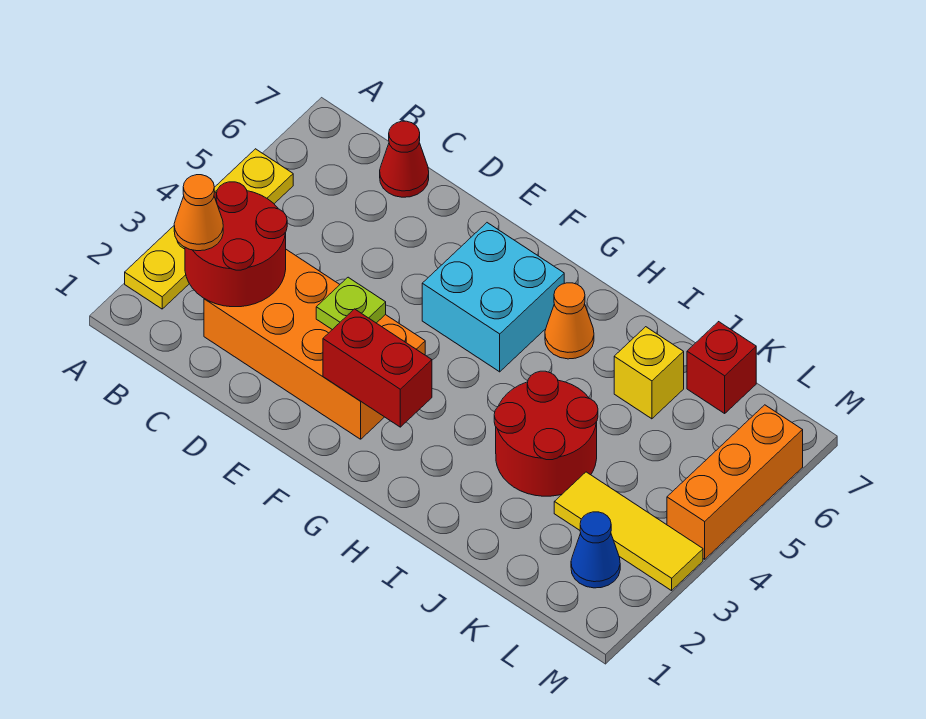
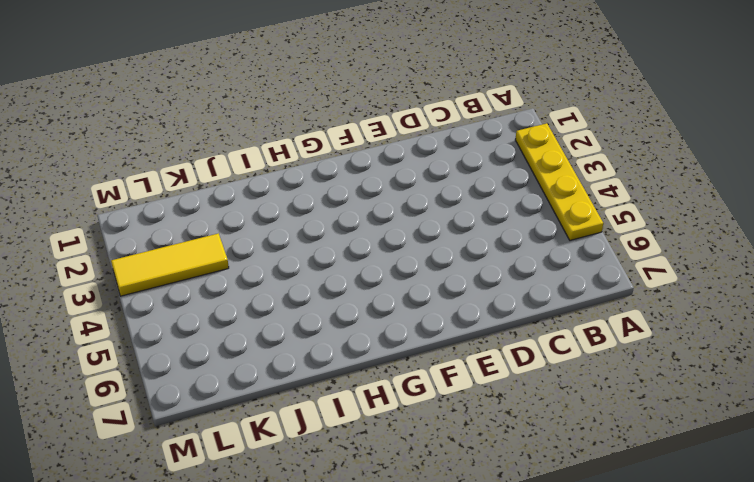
none -> orange brick C2:F3 level 1
none -> red cone C7 level 1
none -> cyan brick F5:G6 level 1

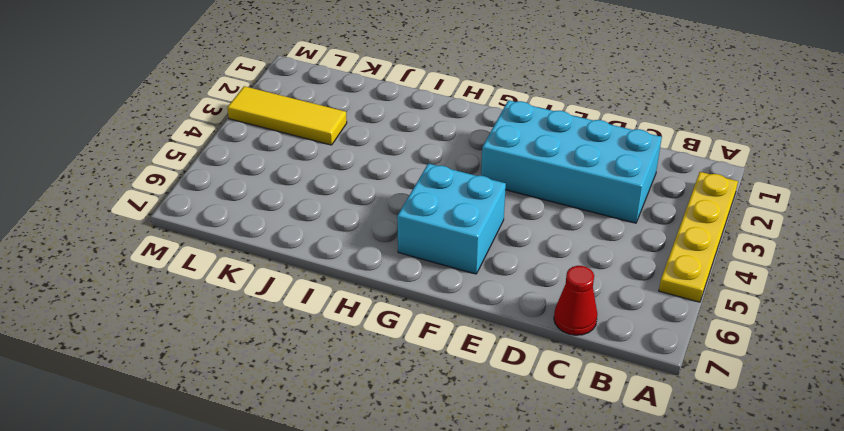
cyan brick C2:F3 level 1 -> orange brick C2:F3 level 1
none -> orange cone H6 level 1
none -> red round brick I3:J4 level 1
none -> yellow brick J6 level 1

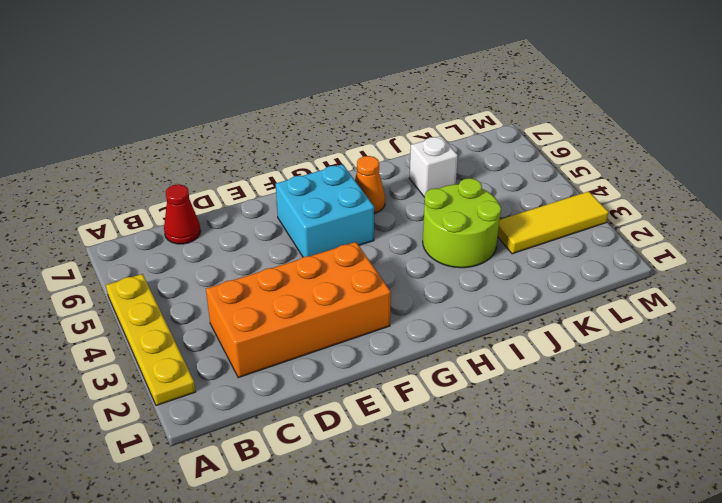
lime round brick I3:J4 level 1 -> red round brick I3:J4 level 1
white brick J6 level 1 -> yellow brick J6 level 1
none -> red brick K7 level 1
none -> blue cone L2 level 1
none -> orange brick M4:M6 level 1

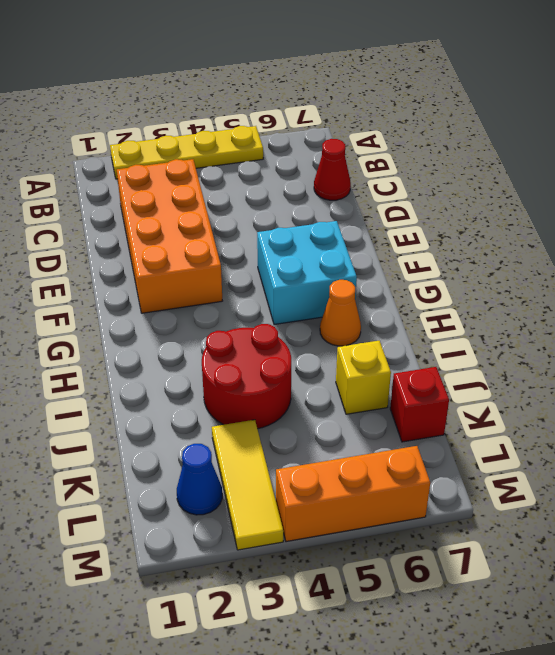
none -> red round brick B2:C3 level 2
none -> lime plate E3 level 2
none -> red brick F2:G2 level 2

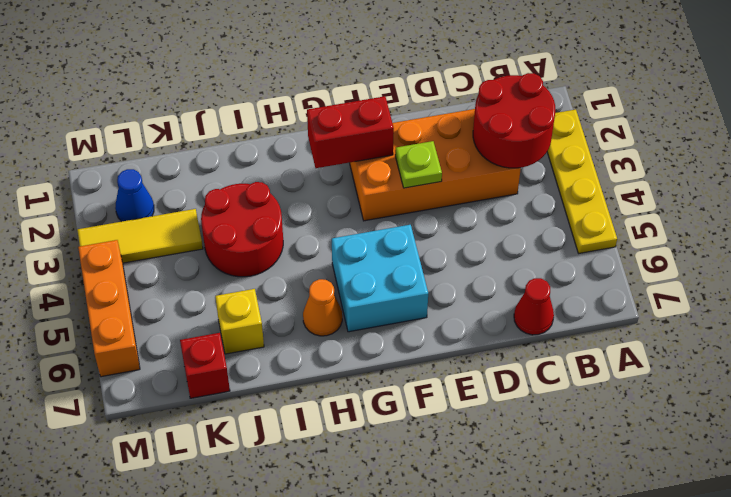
none -> orange cone B2 level 3

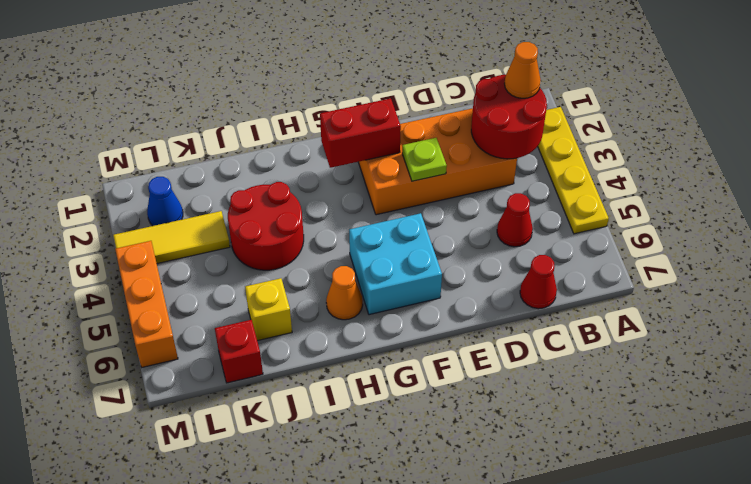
red cone C5 level 1 -> none

